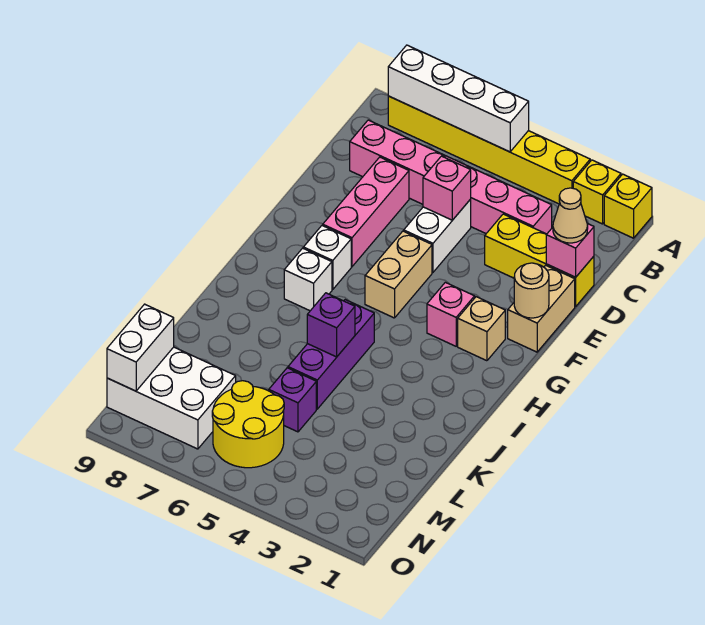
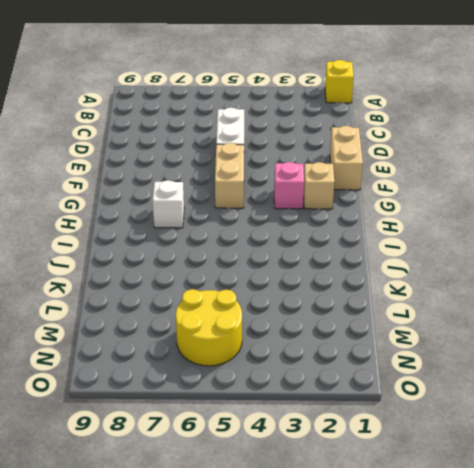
none -> yellow brick A2 level 1
none -> yellow brick A3:A8 level 1
none -> pink brick C3:C8 level 1

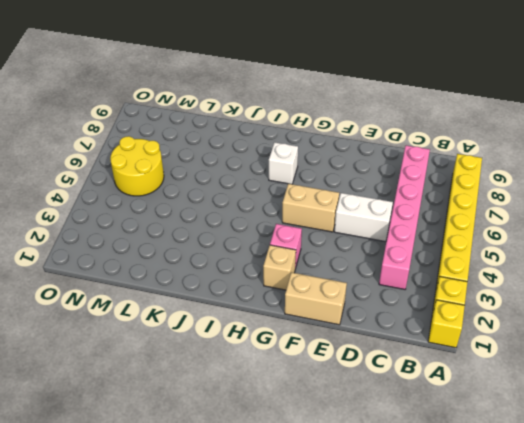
none -> yellow brick D1:D3 level 1
none -> pink brick D7:F7 level 1
none -> white brick G7 level 1

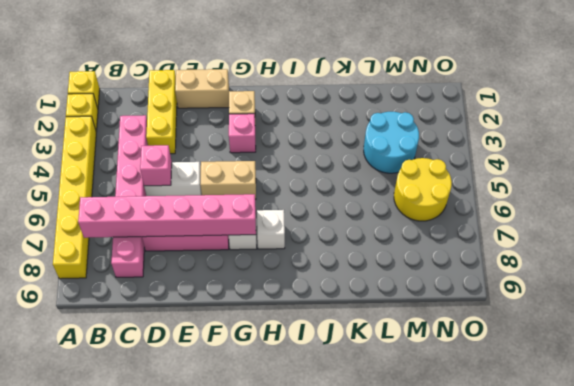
pink brick B7:G7 level 2 -> none
cyan round brick L3:M4 level 1 -> none
none -> purple brick I5:K5 level 1
none -> purple brick L5 level 1
none -> white brick M7:N9 level 1

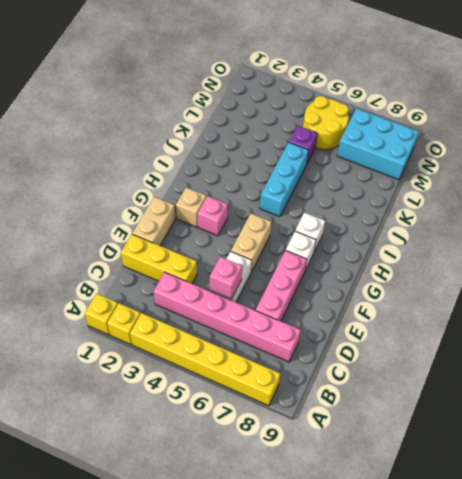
cyan brick I5:K5 level 1 -> purple brick I5:K5 level 1
cyan brick M7:N9 level 1 -> white brick M7:N9 level 1
none -> white brick A5:A8 level 2
none -> pink brick D1 level 2
none -> tan round brick F1 level 2

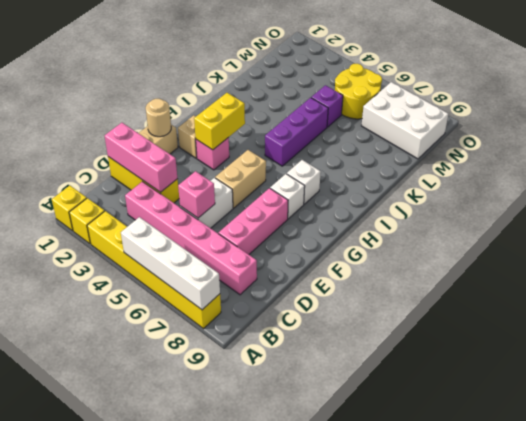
pink brick D1:D3 level 2 -> pink brick D1 level 2
yellow brick G3:H3 level 2 -> none
none -> purple brick J5 level 2
none -> white brick M9:N9 level 2
none -> tan cone D1 level 3

